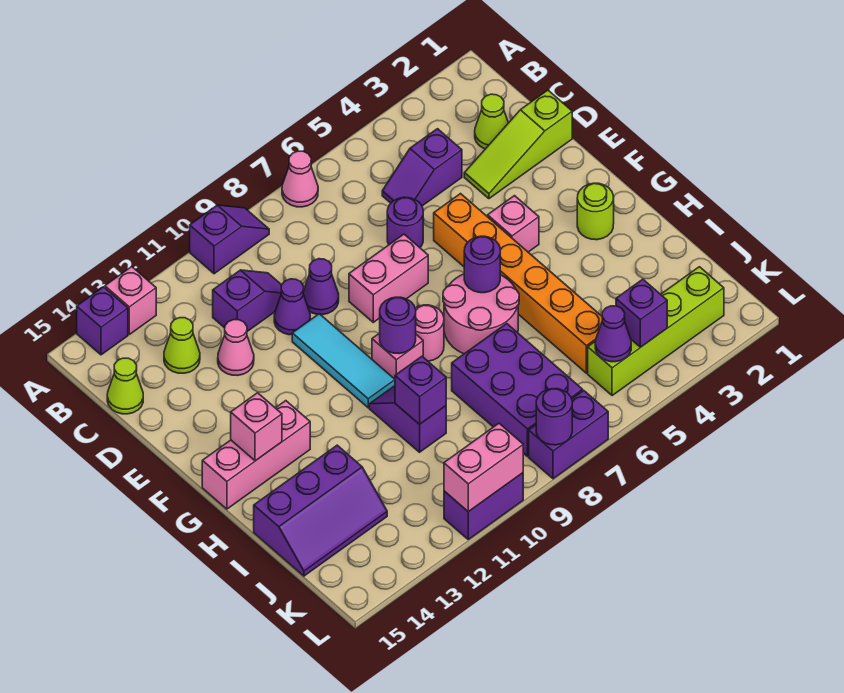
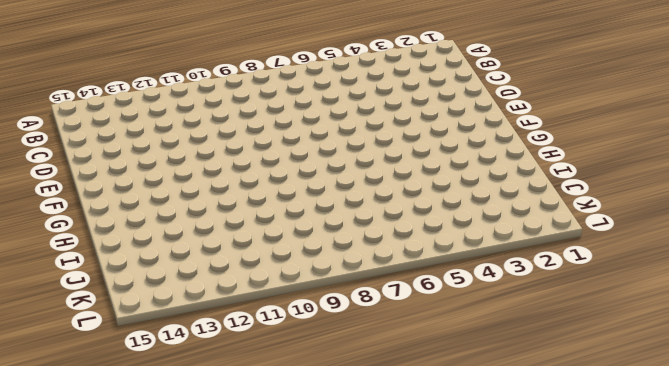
none -> pink cone A7 level 1
none -> purple slope A9:A10 level 1 top 10
none -> pink brick A13 level 1
none -> purple brick A14 level 1

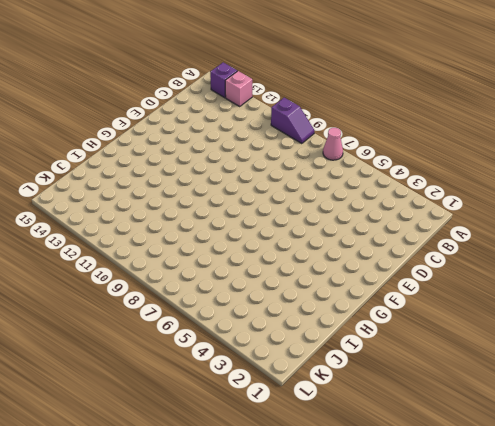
none -> lime cone C2 level 1
none -> purple slope C4:C5 level 1 top 4
none -> purple slope C10:C11 level 1 top 11
none -> lime cone C13 level 1

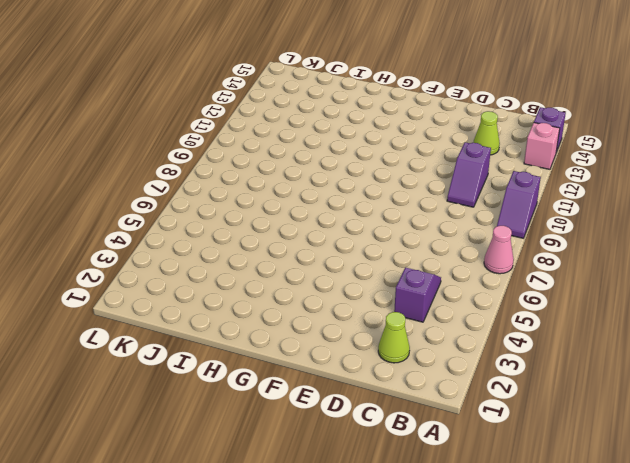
none -> lime cone C15 level 1
none -> lime slope D1:D3 level 1 top 1
none -> purple round brick D6 level 1
none -> purple cone D9 level 1

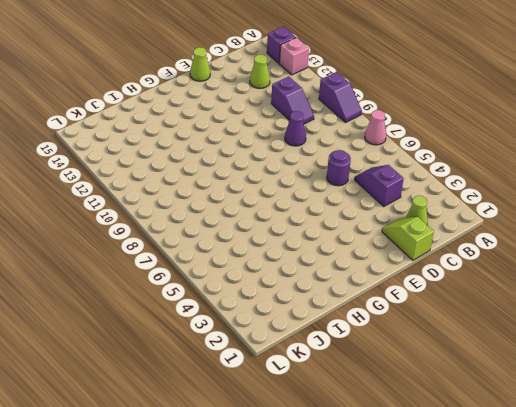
lime slope D1:D2 level 1 top 1 -> lime slope D1:D3 level 1 top 1
lime cone E15 level 1 -> lime cone C15 level 1
none -> purple cone D10 level 1
none -> pink cone D12 level 1
none -> orange brick E5:J5 level 1
none -> pink brick E7:E8 level 1

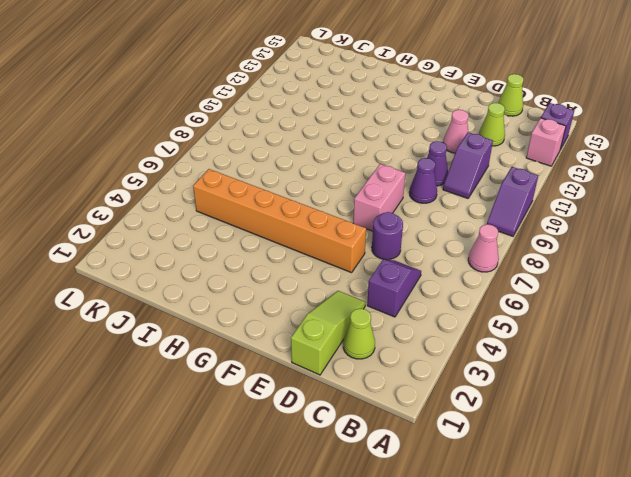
none -> cyan tile E10:G10 level 1
none -> pink brick F4 level 1
none -> lime round brick G2 level 1
none -> pink round brick G6:H7 level 1

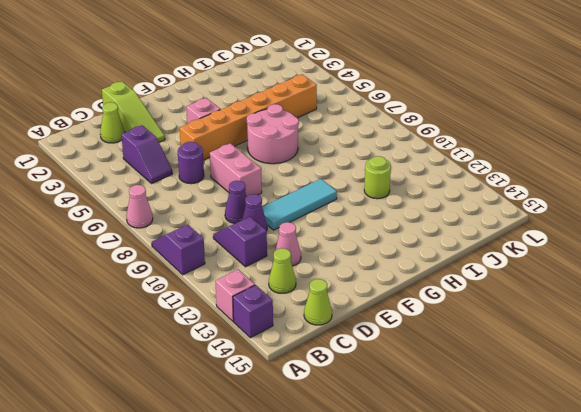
lime round brick I11 level 1 -> lime round brick G2 level 1
none -> pink round brick G8 level 1
none -> pink brick G9 level 1
none -> pink brick G13:G15 level 1
none -> purple slope H10:I10 level 1 top I

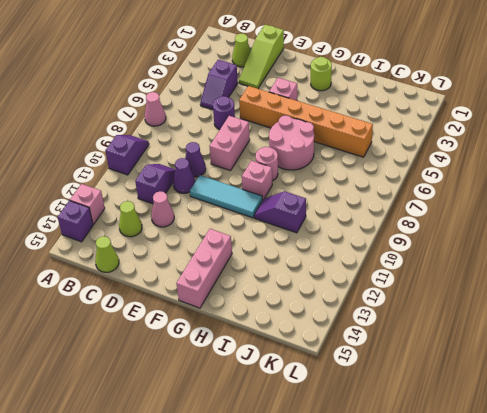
none -> purple brick I7:K8 level 1
none -> purple slope I13:J15 level 1 top I
none -> lime brick K2:K5 level 1
none -> purple brick L7:L8 level 1

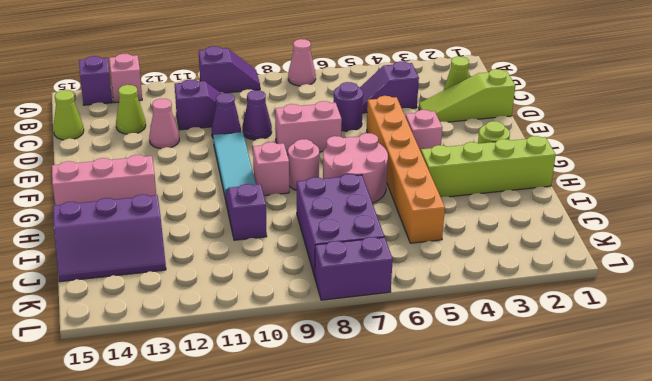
lime brick H1:H4 level 1 -> lime brick K2:K5 level 1
none -> purple brick L10:L11 level 1
none -> purple round brick G6 level 2
none -> purple round brick G9 level 2
none -> pink brick G14 level 2

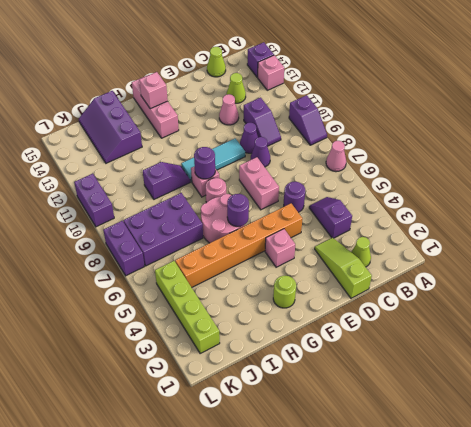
none -> purple brick I10 level 2
none -> purple brick K4 level 2
none -> purple cone K5 level 2
none -> purple round brick L8 level 2

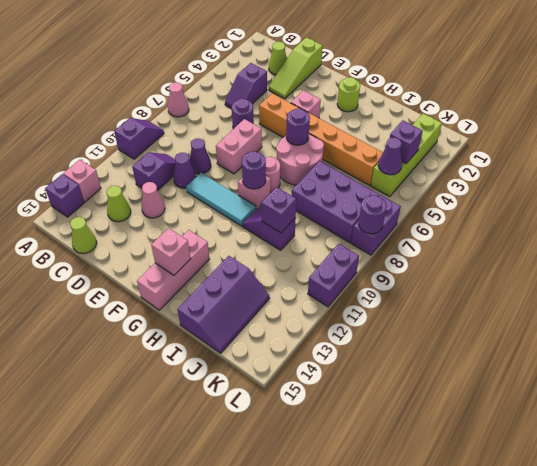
none -> pink brick L10:L11 level 2

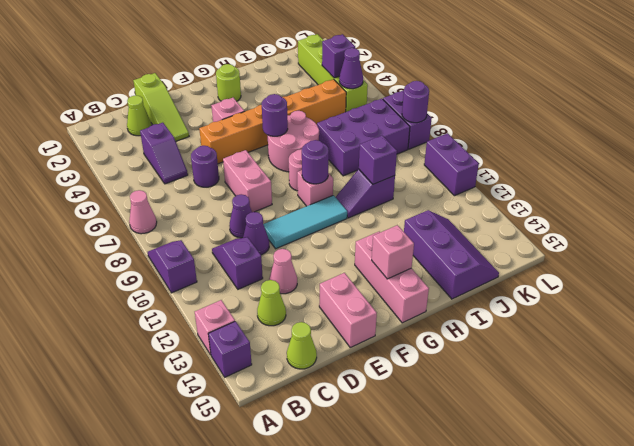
pink brick E14:E15 level 1 -> pink brick L10:L11 level 2

